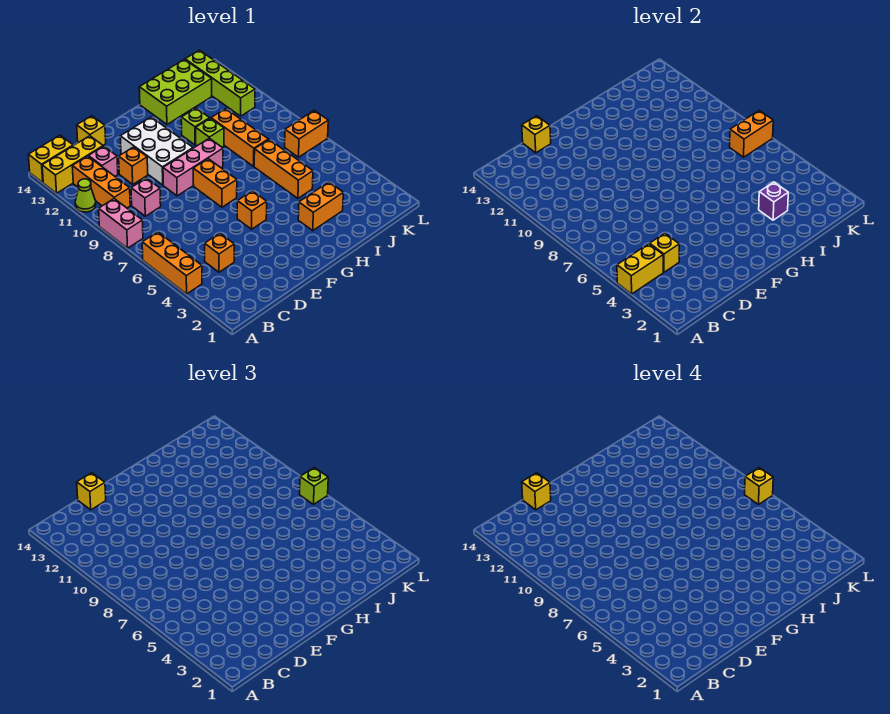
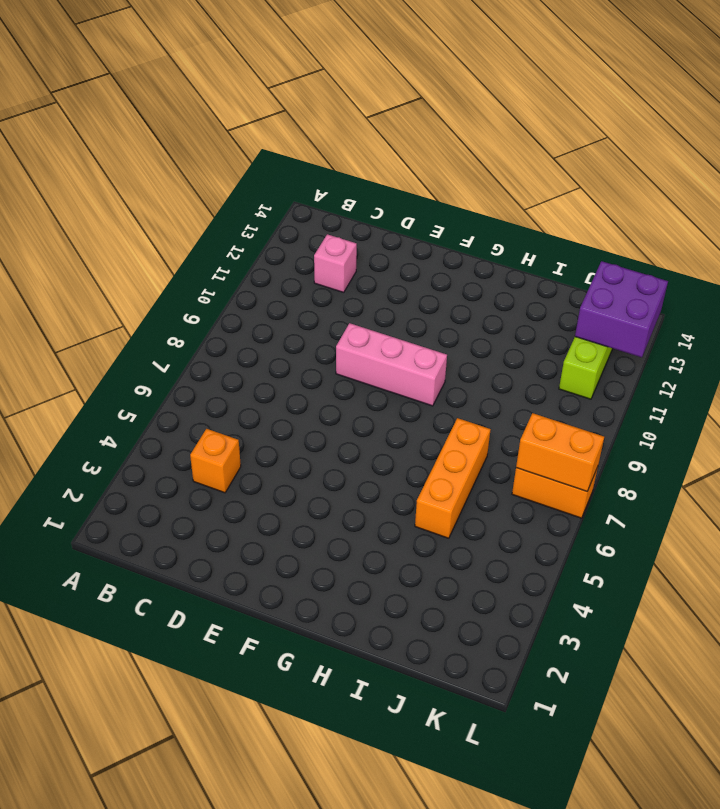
purple brick K12:L13 level 2 -> none
none -> orange brick A4:A6 level 1
none -> pink brick A8:A9 level 1
none -> lime cone A11 level 1
none -> yellow brick A13:C13 level 1

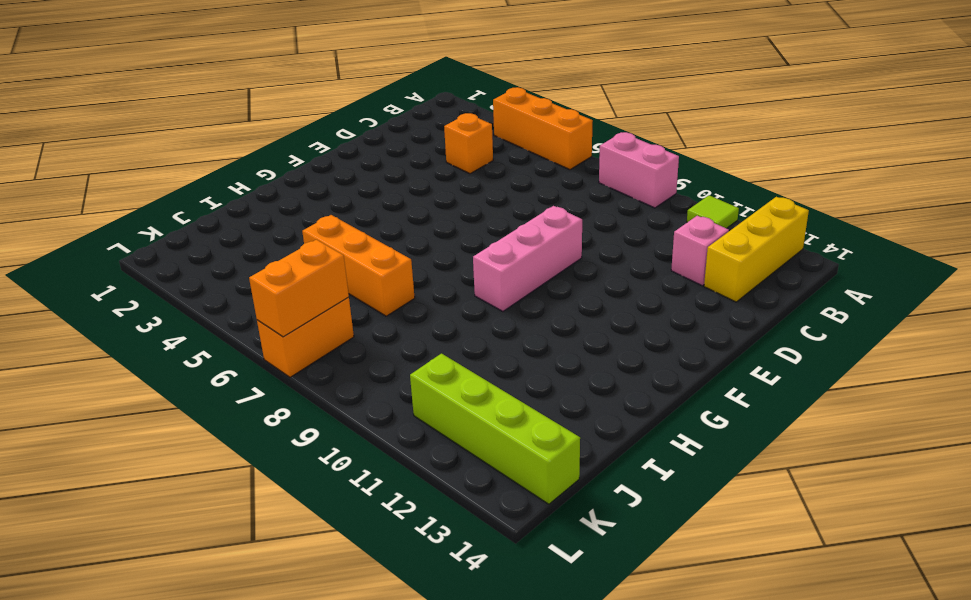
lime tile A11 level 1 -> lime cone A11 level 1
none -> yellow brick A14:B14 level 1
none -> orange brick B10:B12 level 1
none -> pink brick C9 level 1
none -> orange brick D11 level 1

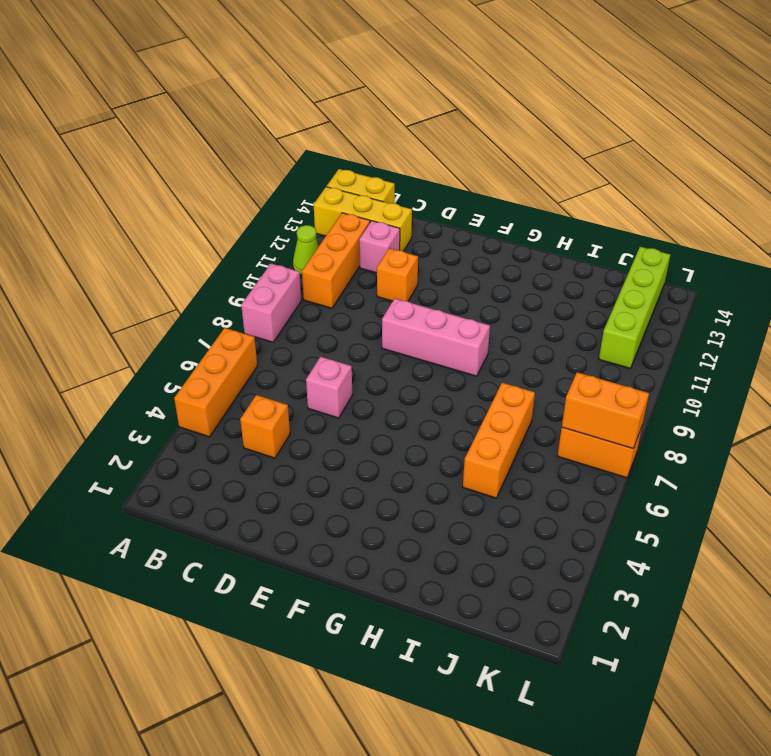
pink brick D6 level 1 -> pink brick C9 level 1
none -> yellow brick D14 level 1
none -> white brick E10:F12 level 1
none -> orange brick F5 level 1
none -> orange brick F7:F8 level 1

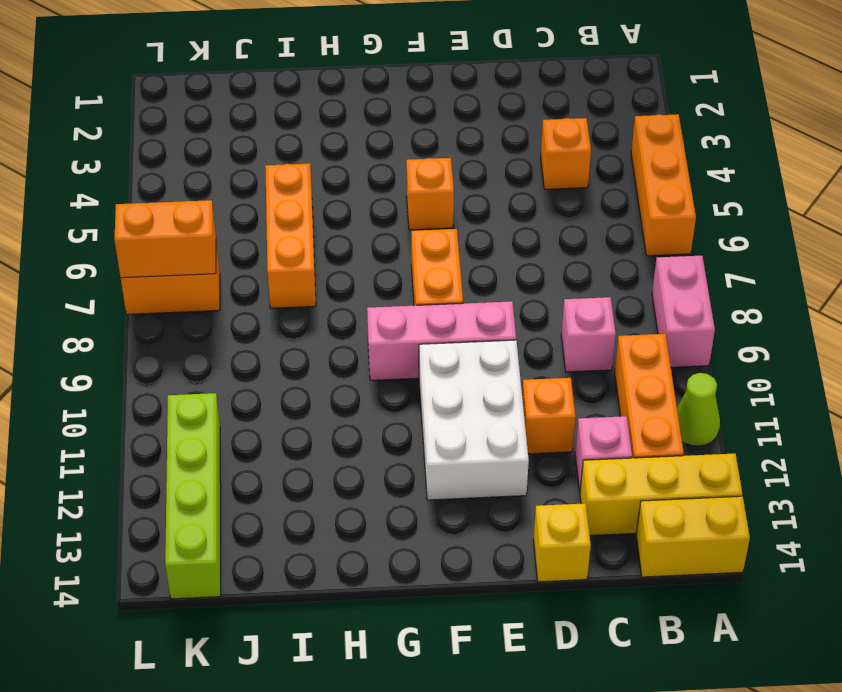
none -> orange brick H3:I3 level 1
none -> lime brick H10 level 1
none -> lime brick H11 level 1
none -> lime brick H13:J14 level 1

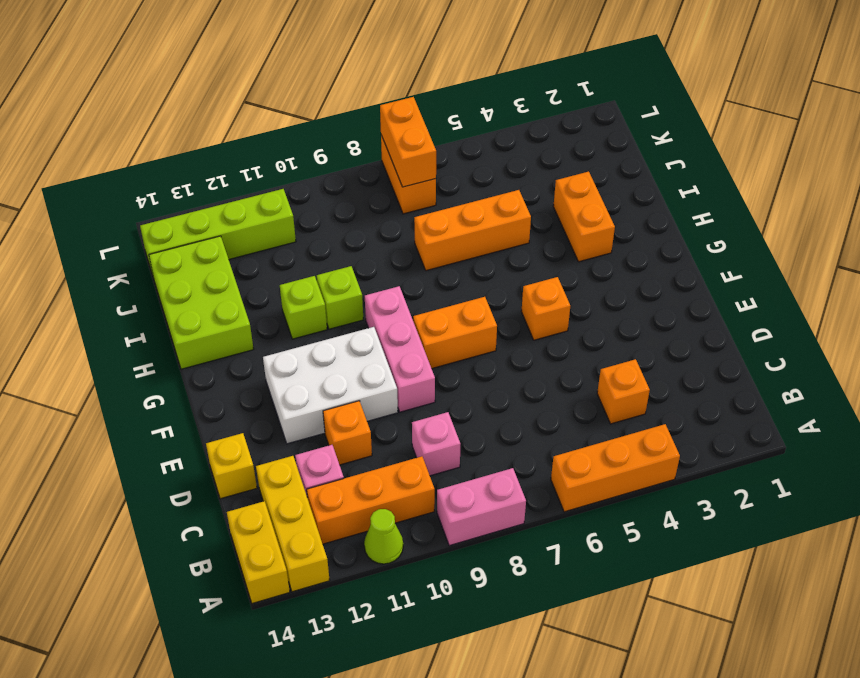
none -> orange brick I8:I10 level 1
none -> yellow brick A4:B4 level 2
none -> yellow brick C4 level 2
none -> yellow brick D14 level 2

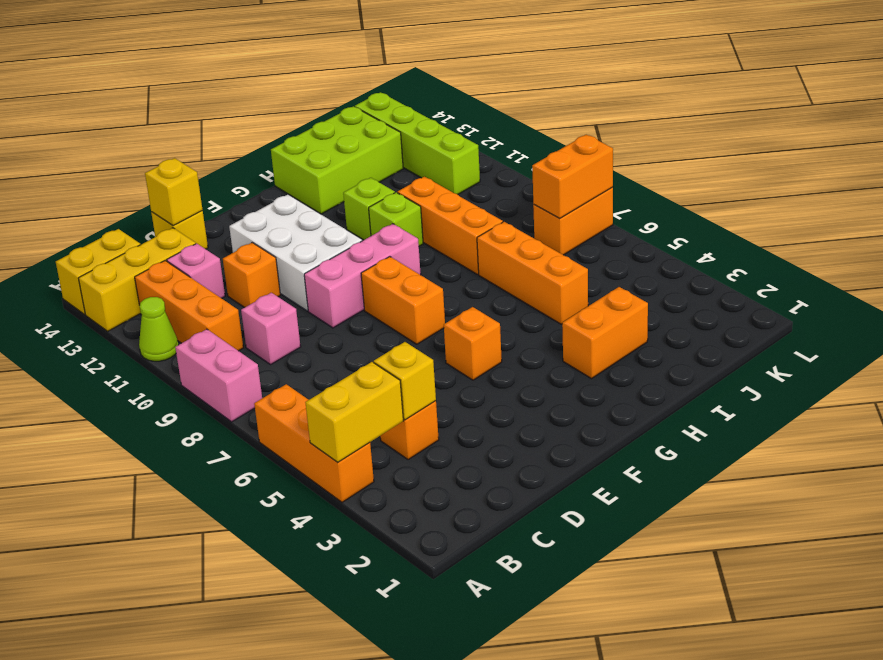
none -> purple brick I3 level 2
none -> yellow brick D14 level 3
none -> lime brick L7 level 3
none -> yellow brick D14 level 4

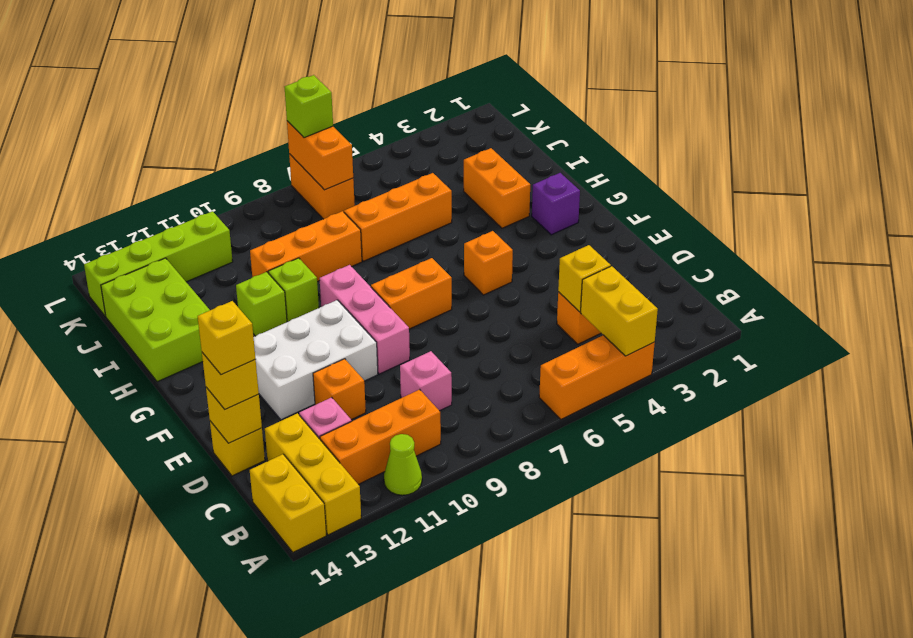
purple brick G2 level 1 -> purple brick I3 level 2
none -> pink brick A8:A9 level 1
none -> yellow brick L7 level 4

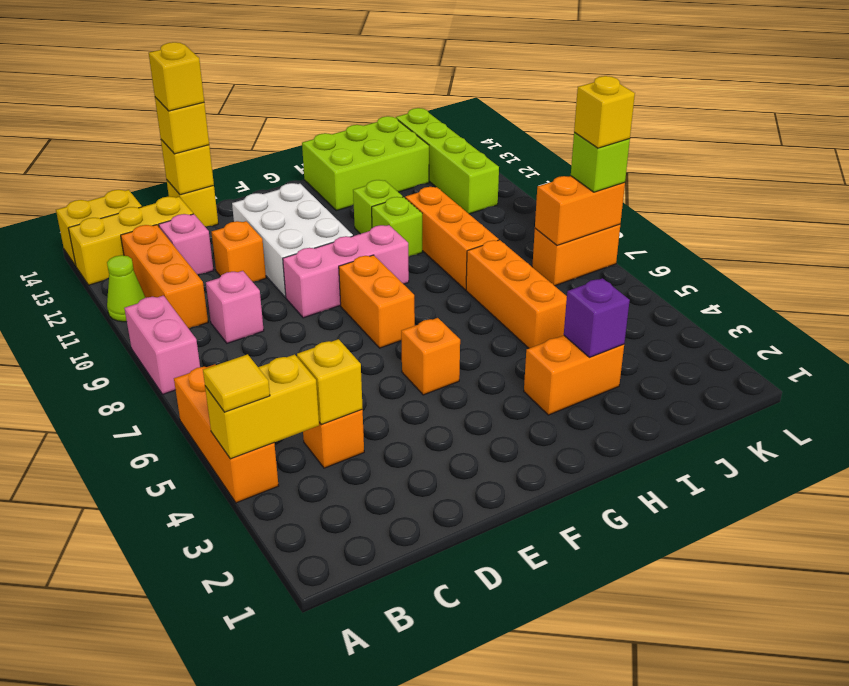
yellow tile A4 level 3 -> none

